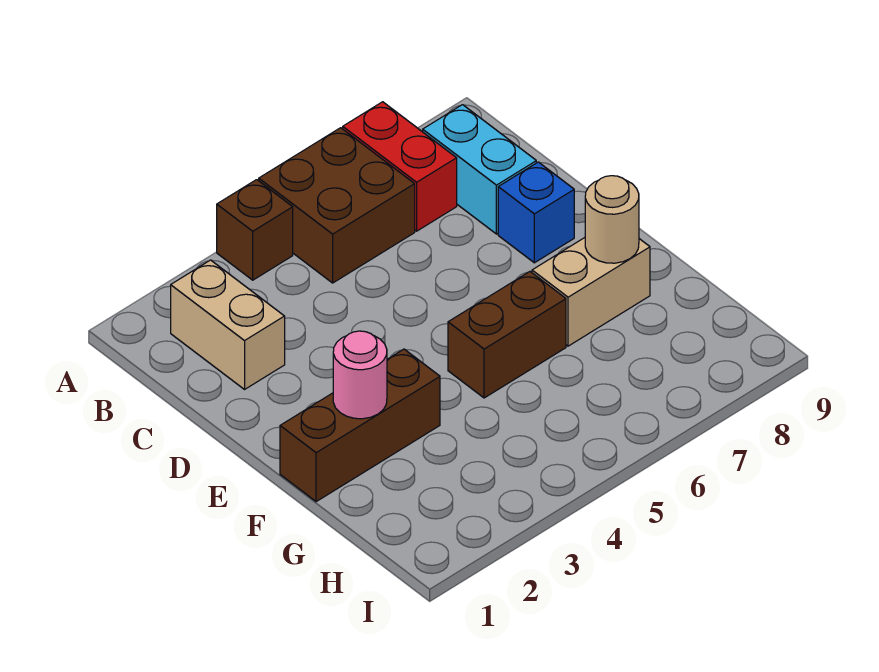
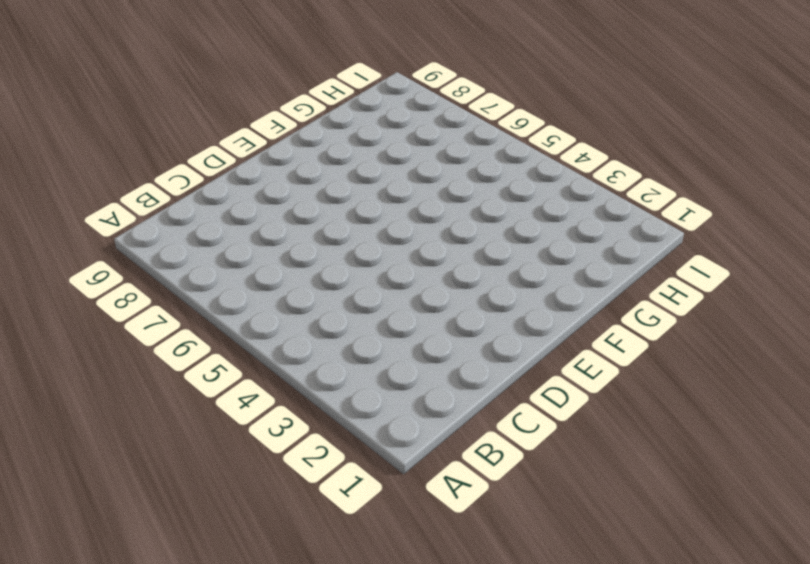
none -> brown brick A4 level 1
none -> brown brick A5:B6 level 1

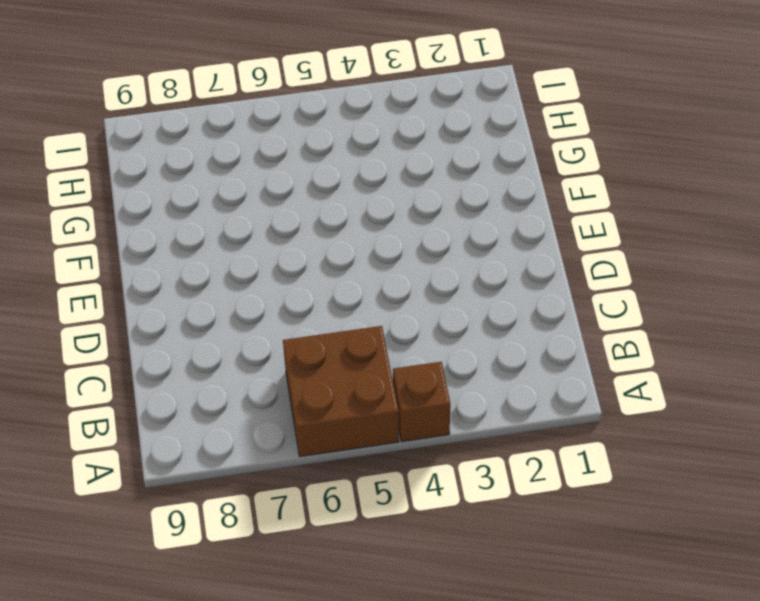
none -> red brick A7:B7 level 1
none -> tan brick B2:C2 level 1

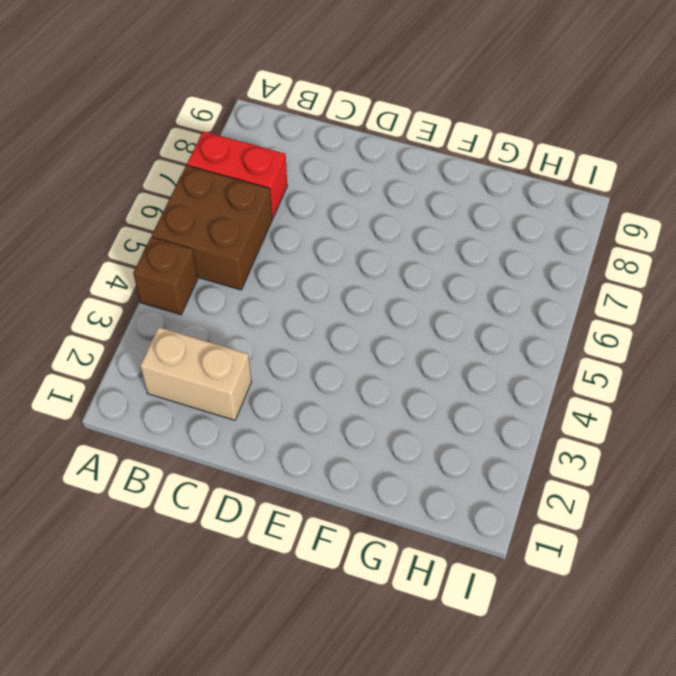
none -> cyan brick B8:C8 level 1
none -> blue brick D8 level 1

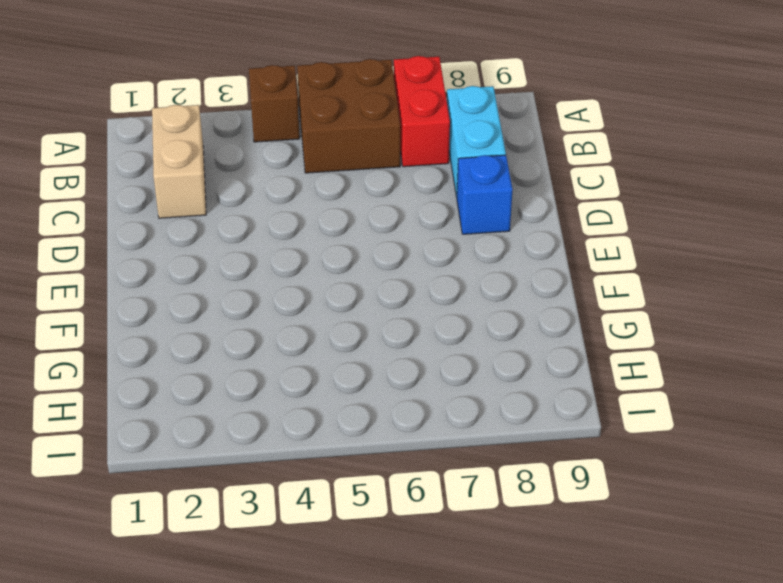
none -> brown brick F1:F3 level 1
none -> brown brick F5:F6 level 1

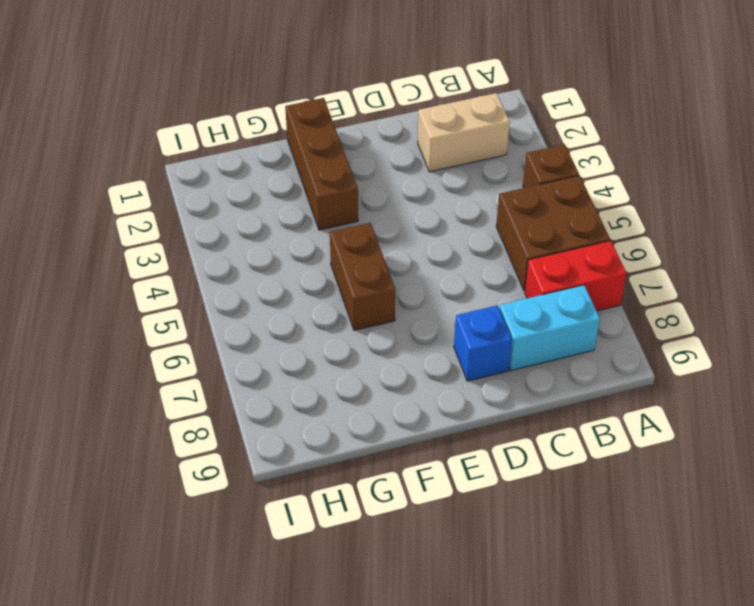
none -> tan brick F7:F8 level 1
none -> pink round brick F2 level 2

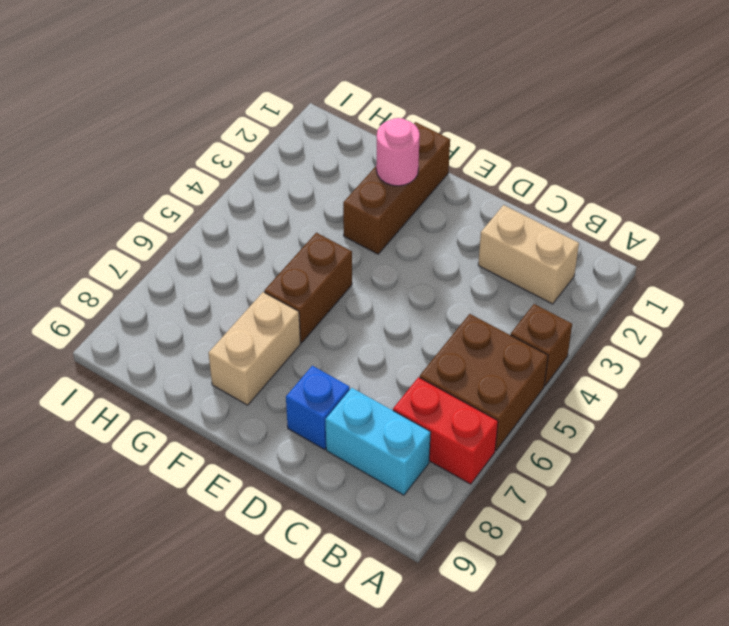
none -> tan round brick F8 level 2

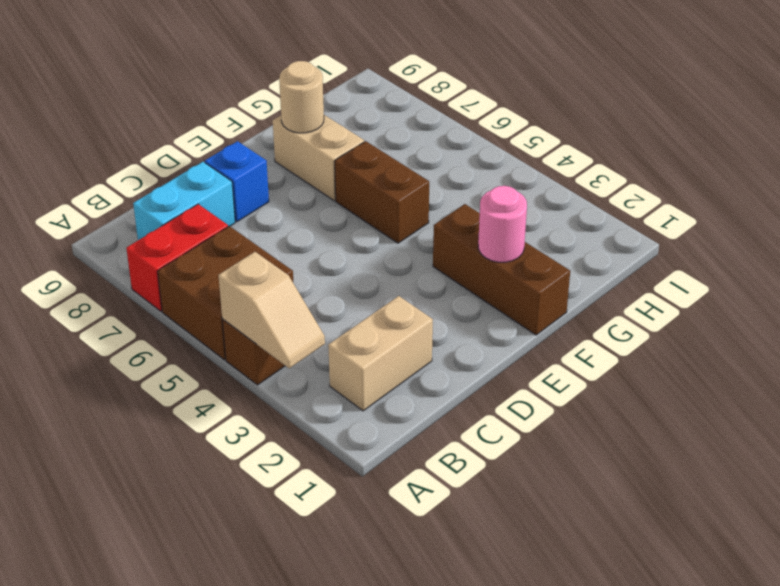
tan slope A3:A4 level 2 top 4 -> none

